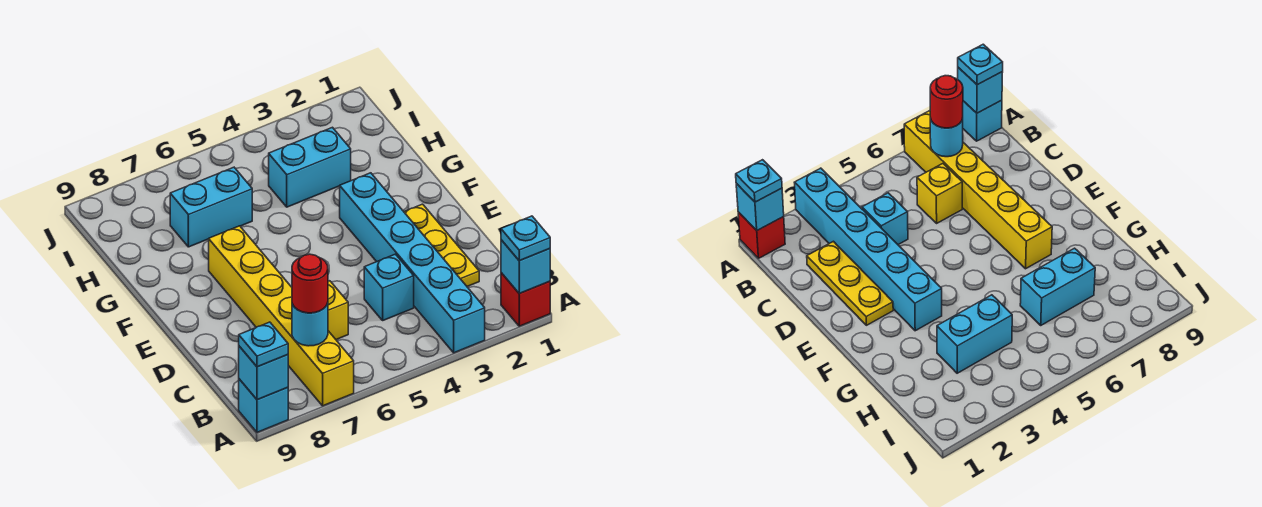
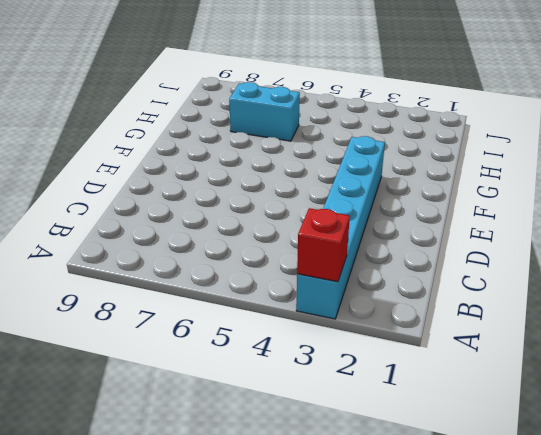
red brick A3 level 2 -> red brick A1 level 1
none -> yellow brick A7:F7 level 1
none -> cyan brick A9 level 1
none -> yellow plate C2:E2 level 1

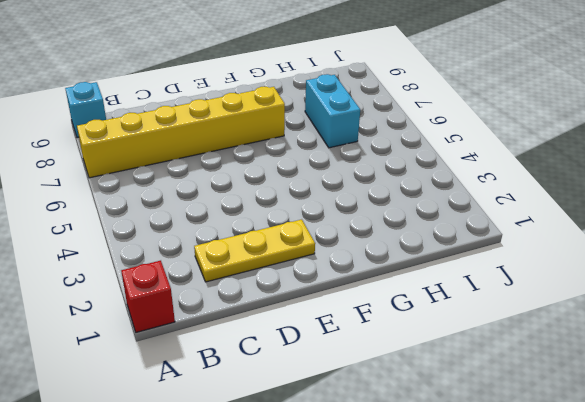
none -> cyan brick A3:F3 level 1
none -> cyan brick C4 level 1
none -> yellow brick C6 level 1

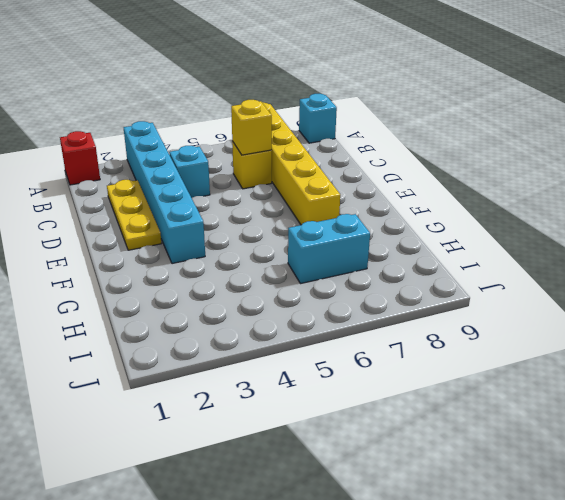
yellow brick C6 level 2 -> none
none -> cyan brick H3:H4 level 1
none -> cyan brick A1 level 2
none -> cyan brick A9 level 2

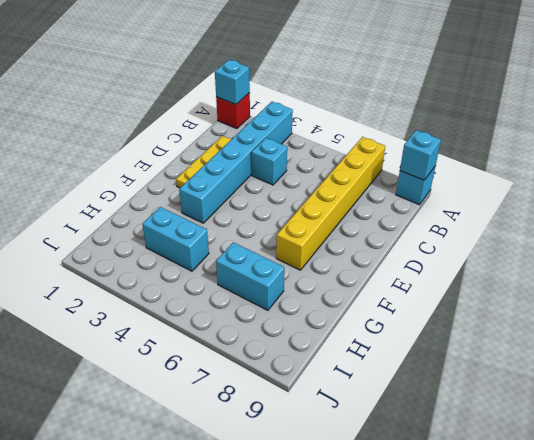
none -> yellow brick C6 level 1
none -> cyan round brick B7 level 2
none -> cyan plate A1 level 3

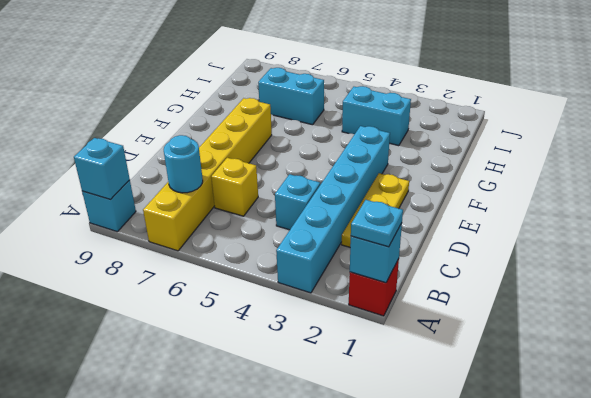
none -> cyan plate A9 level 3
none -> red round brick B7 level 3

